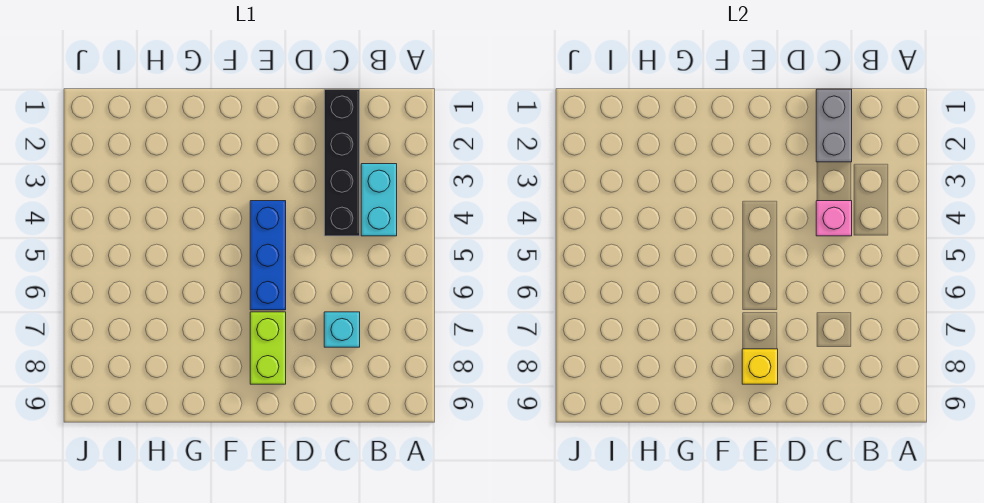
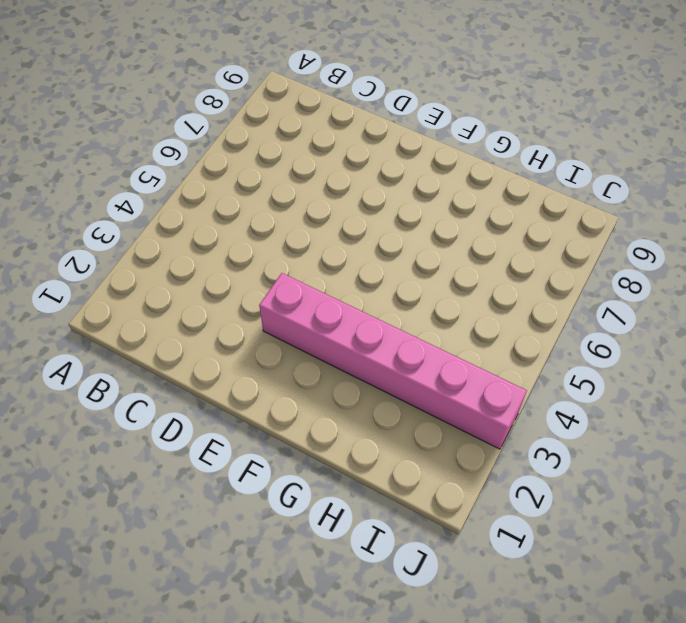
pink brick E3:J3 level 1 -> none
none -> cyan brick B3:B4 level 1
none -> black brick C1:C4 level 1

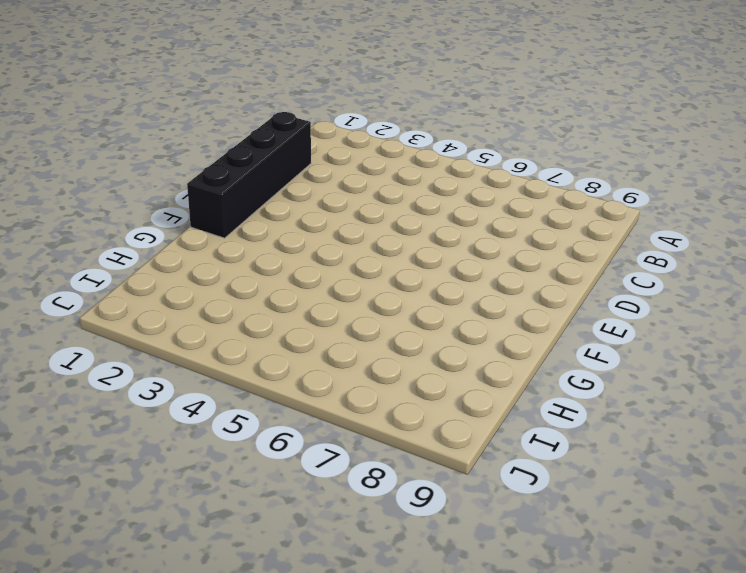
black brick C1:F1 level 1 -> black brick C1:C4 level 1
none -> cyan brick B3:B4 level 1
none -> cyan brick C7 level 1

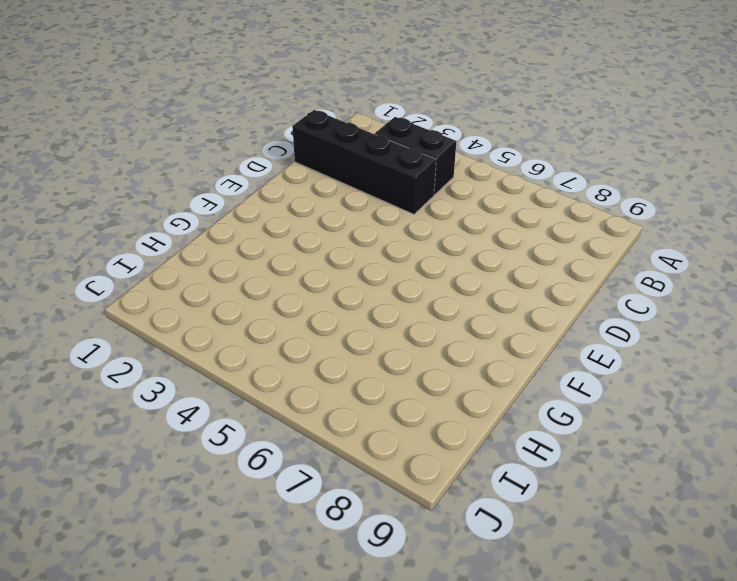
black brick B3:B4 level 1 -> cyan brick B3:B4 level 1
none -> cyan brick C7 level 1
none -> blue brick E4:E6 level 1

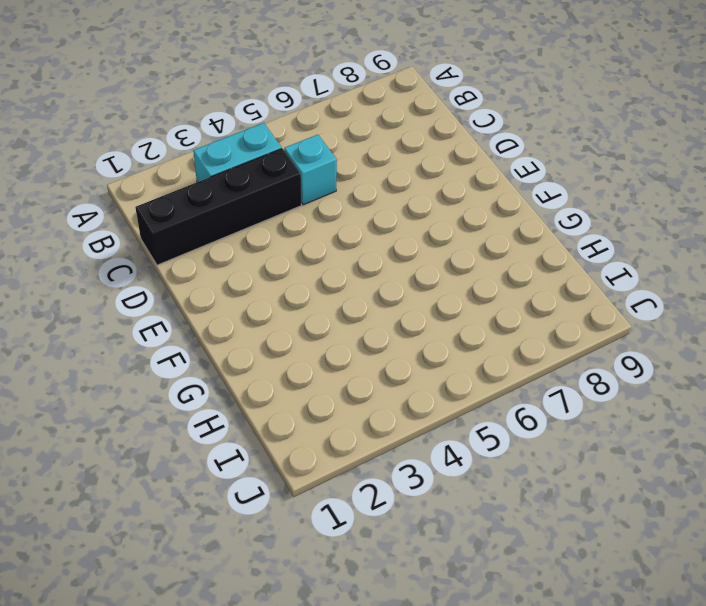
cyan brick C5 level 1 -> cyan brick C7 level 1
none -> blue brick E4:E6 level 1
none -> lime brick E7:E8 level 1

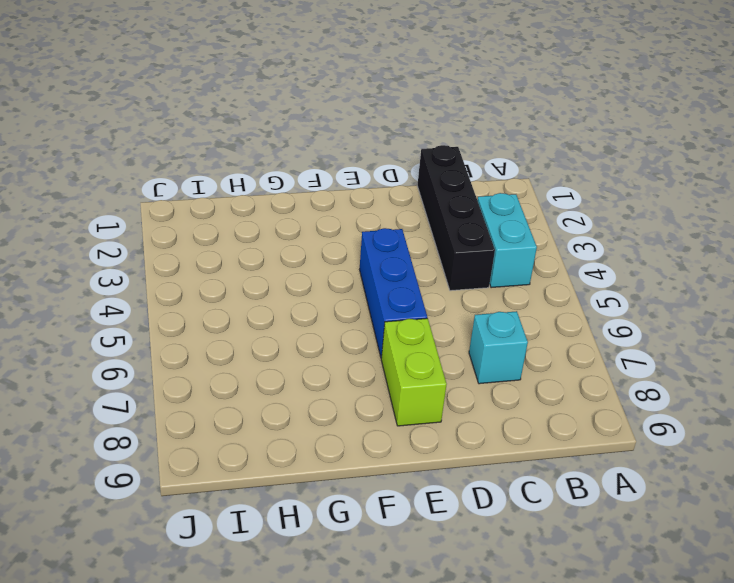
none -> grey brick C1:C2 level 2
none -> pink brick C4 level 2

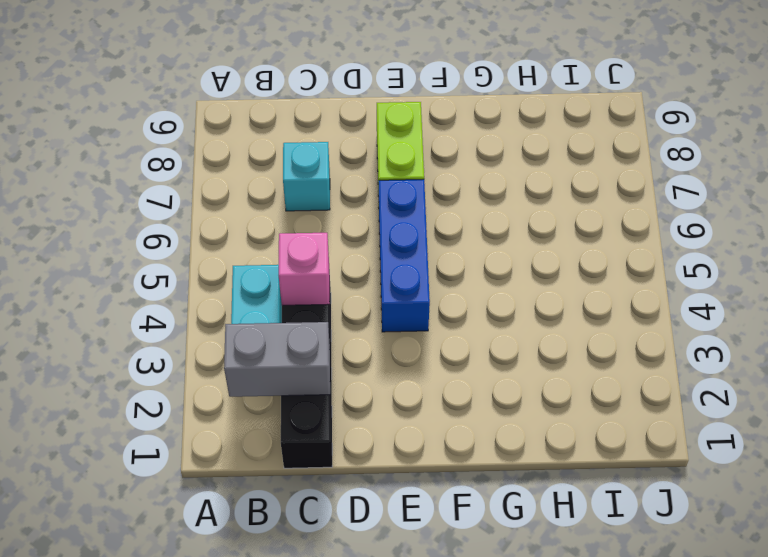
grey brick B2:C2 level 2 -> grey brick C1:C2 level 2
none -> yellow brick E8 level 2

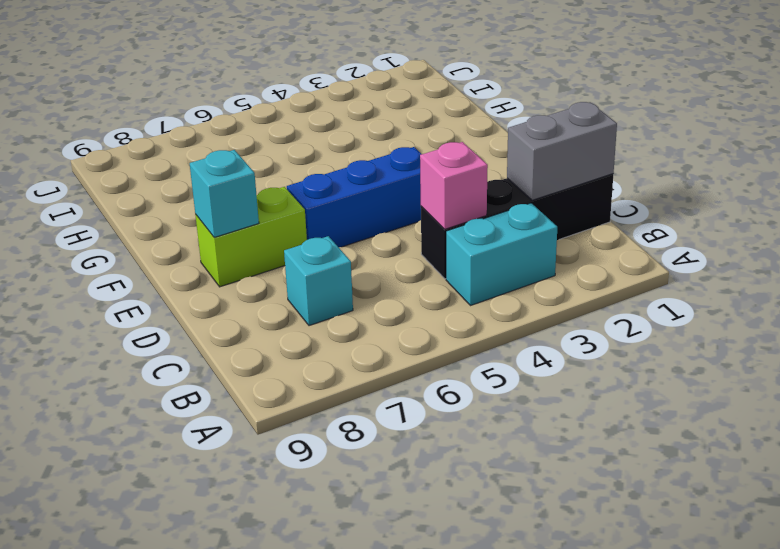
cyan brick E8 level 2 -> yellow brick E8 level 2

